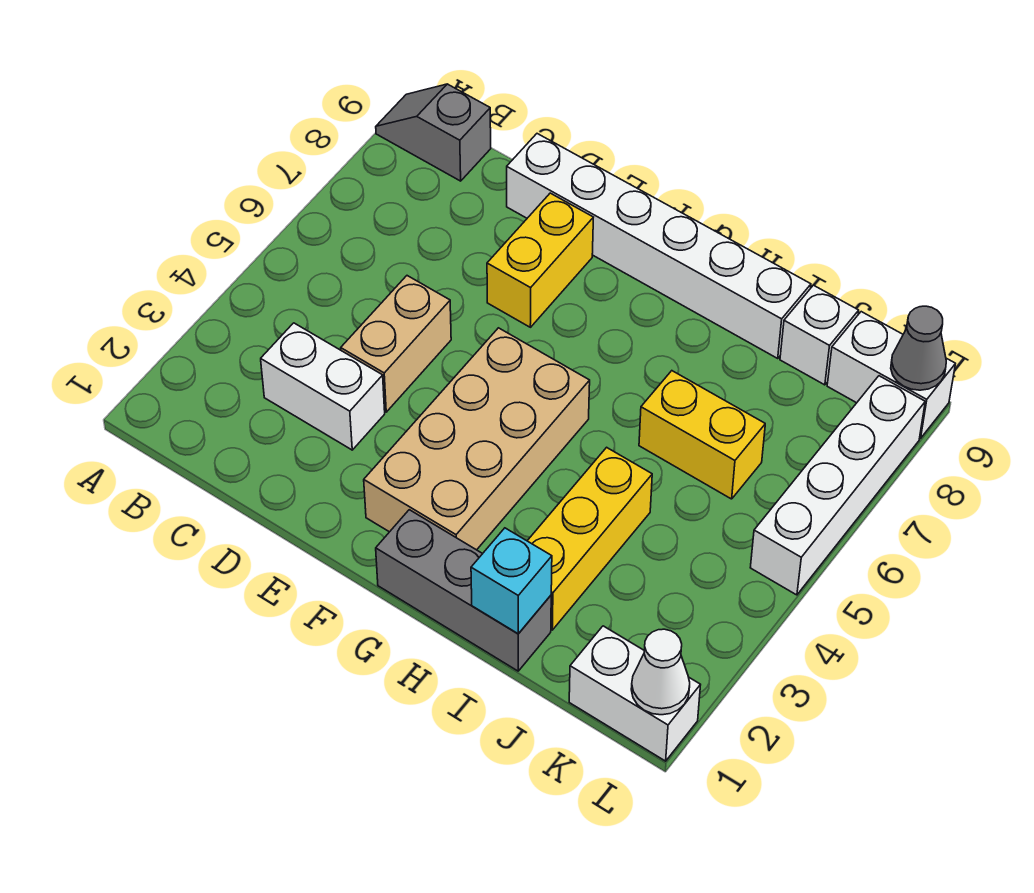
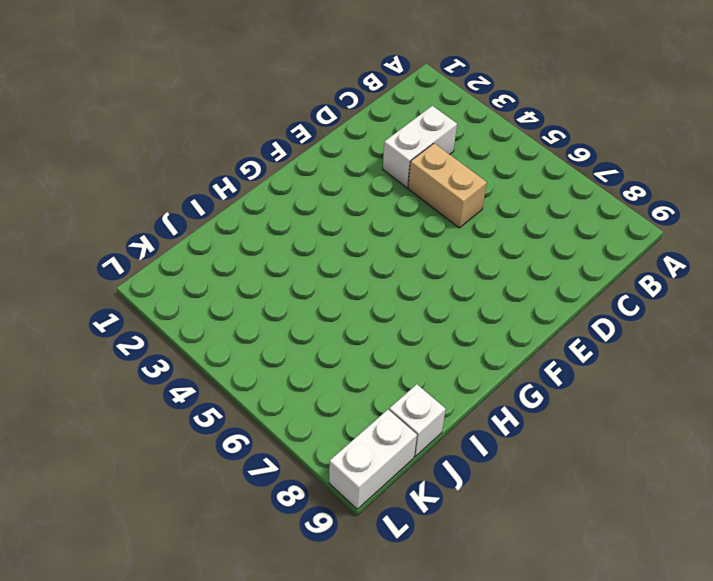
none -> grey slope A9:B9 level 1 top B
none -> white brick D9:I9 level 1
none -> yellow brick E7:E8 level 1

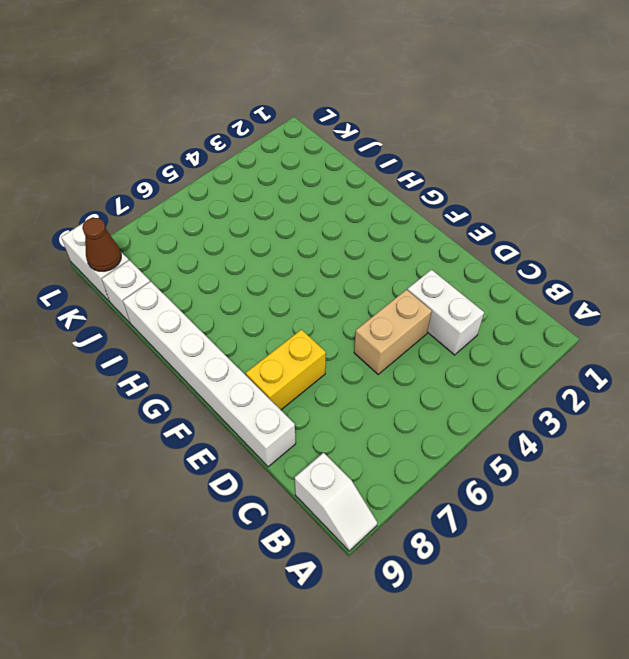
white slope A9:B9 level 1 top B -> grey slope A9:B9 level 1 top B
brown cone K9 level 2 -> none
none -> tan brick F2:G5 level 1
none -> grey brick G1:I1 level 1
none -> yellow brick I2:I4 level 1

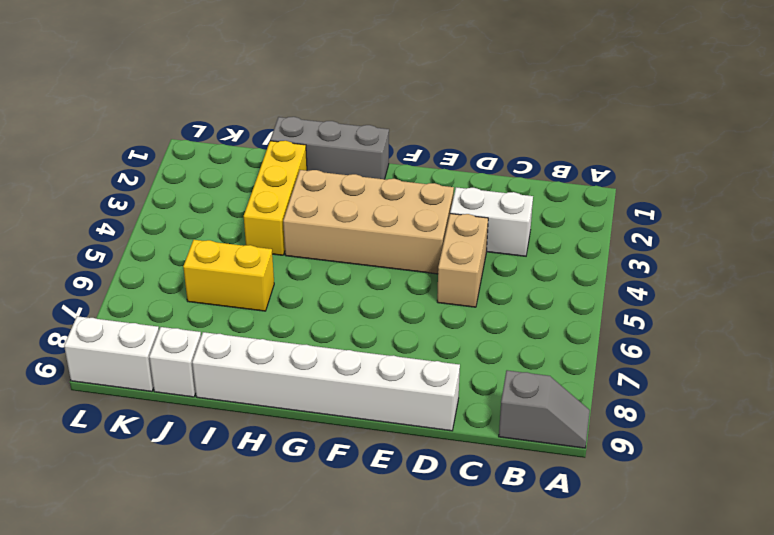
tan brick E3:H4 level 1 -> tan brick F2:G5 level 1
none -> yellow brick E7:E8 level 1
none -> white brick K1:L1 level 1
none -> white brick L5:L8 level 1

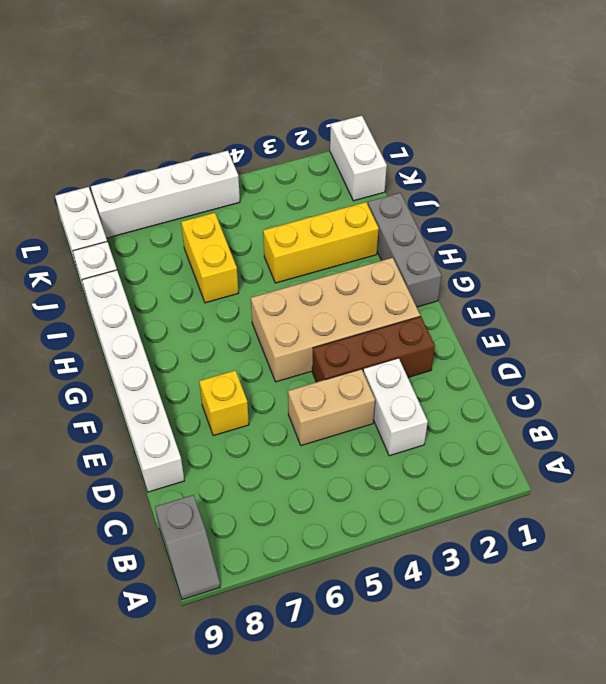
brown brick E2:E4 level 1 -> none
yellow brick E7 level 1 -> yellow brick E7:E8 level 1
none -> cyan brick I1 level 2
none -> white cone L1 level 2
none -> grey cone L9 level 2

